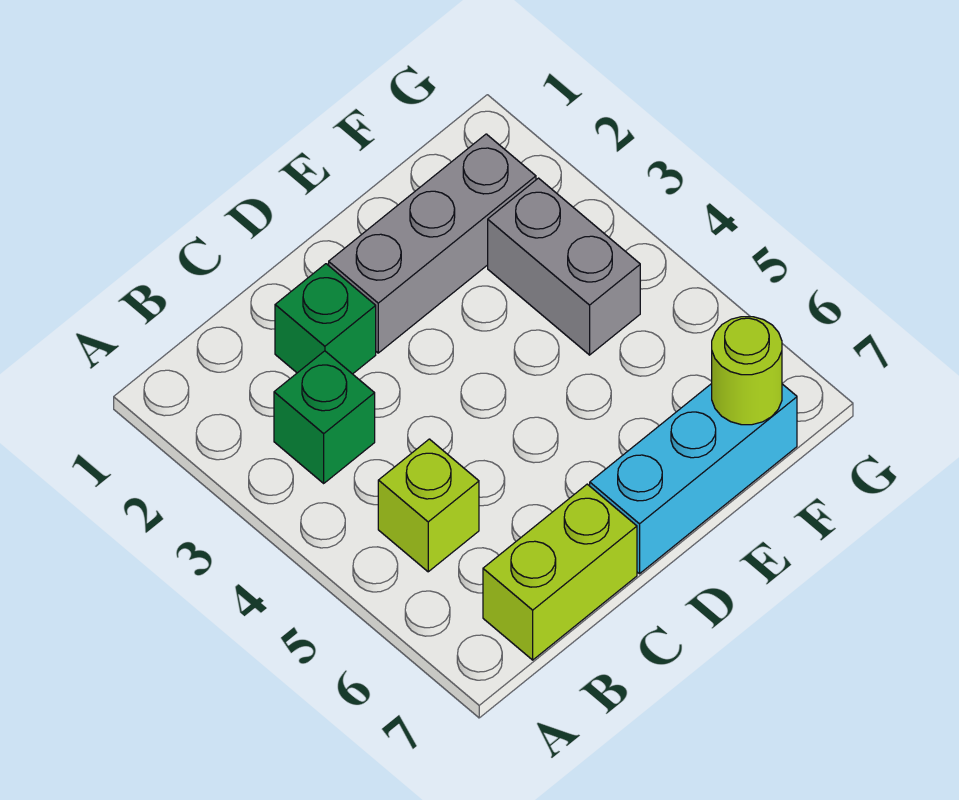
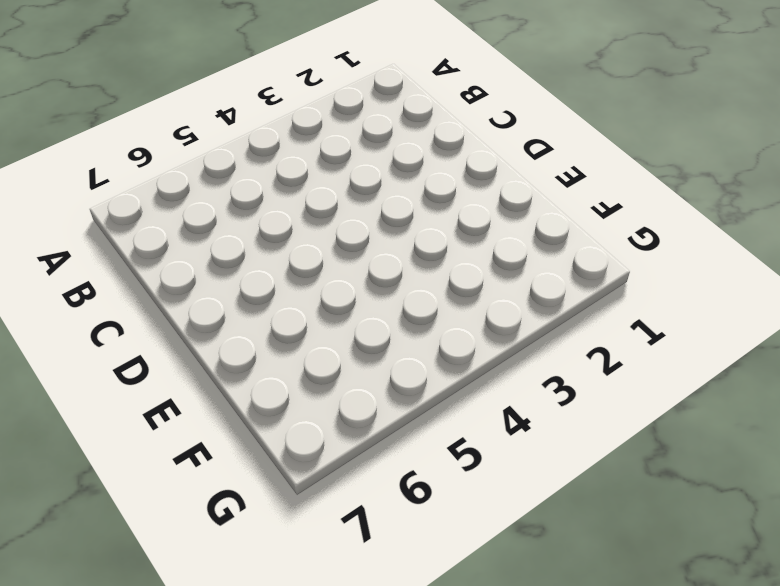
none -> green brick B3 level 1
none -> lime brick B5 level 1

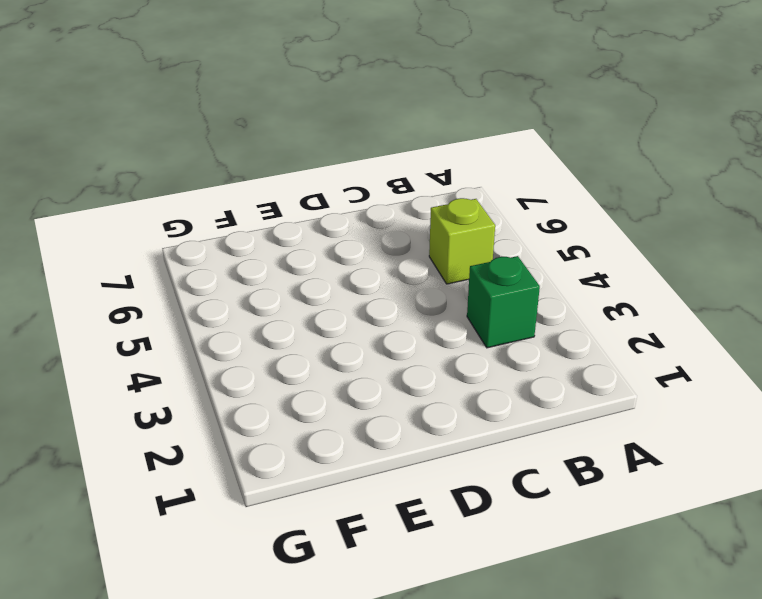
none -> lime brick B7:C7 level 1
none -> green brick C2 level 1

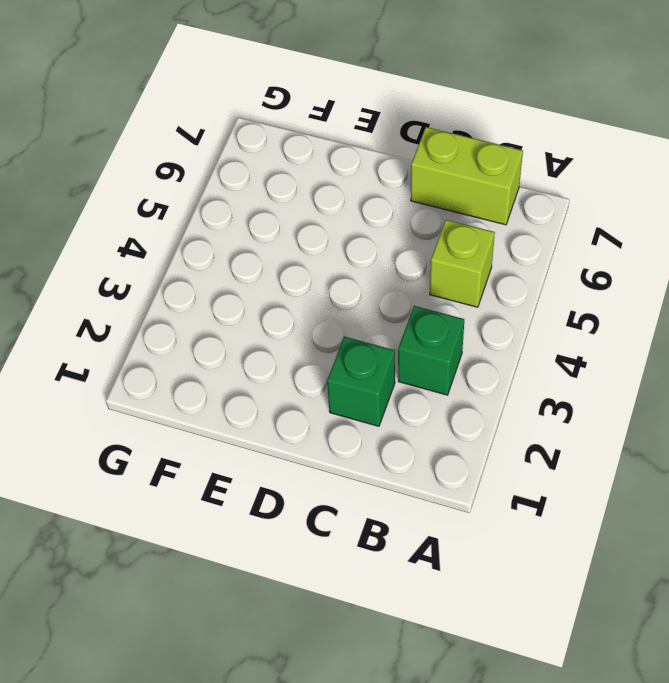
none -> grey brick D2:F2 level 1
none -> cyan brick D7:F7 level 1

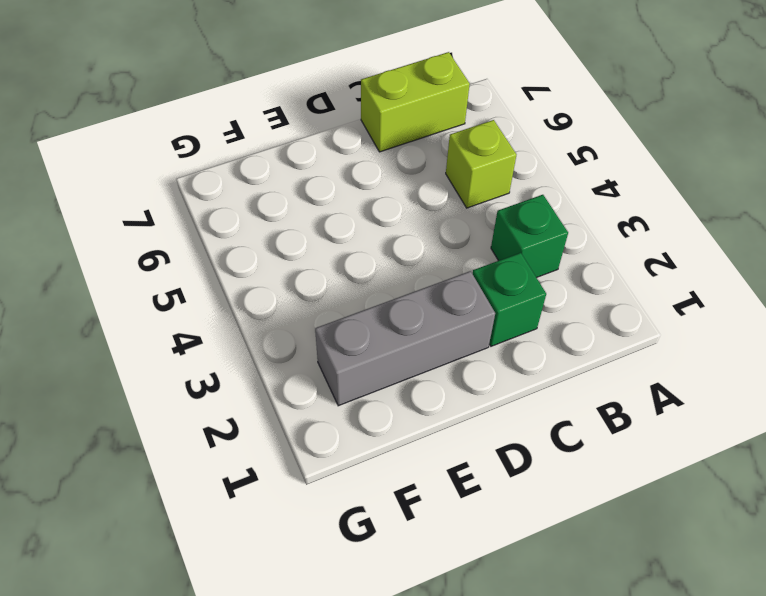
none -> cyan brick D7:F7 level 1
none -> grey brick F3:F4 level 1

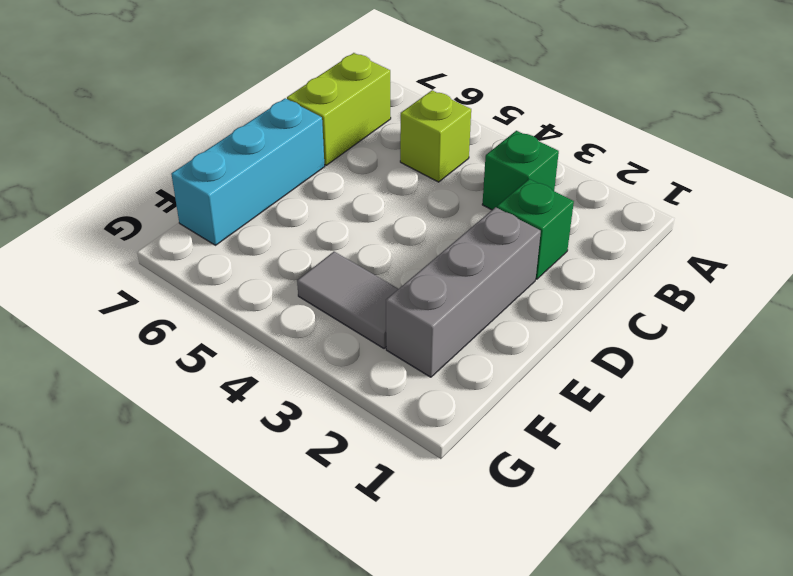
grey tile F3:F4 level 1 -> grey brick F3:F4 level 1
none -> lime round brick F7 level 2

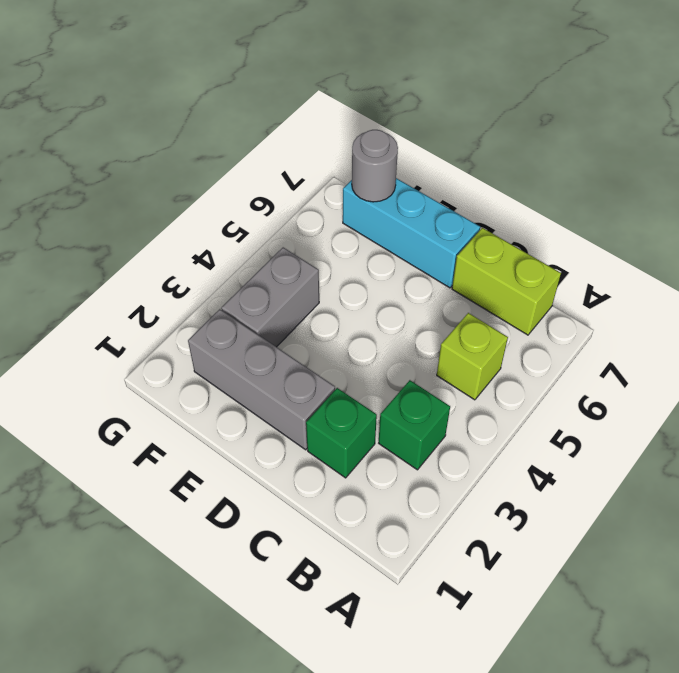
grey round brick F7 level 2 -> lime round brick F7 level 2

